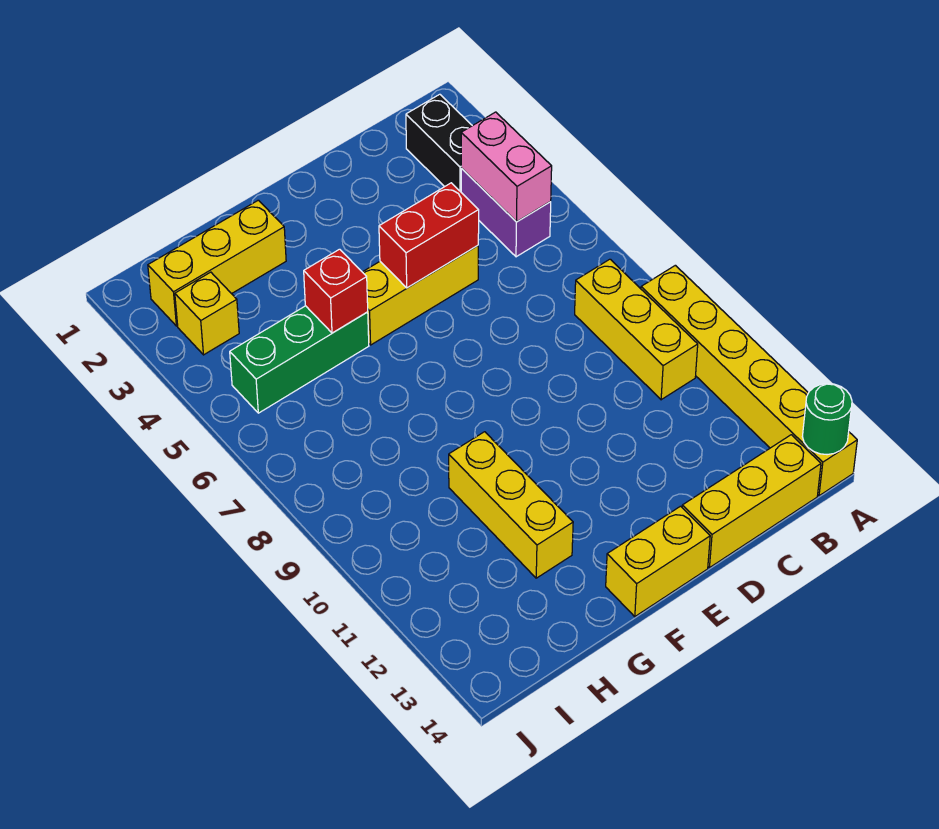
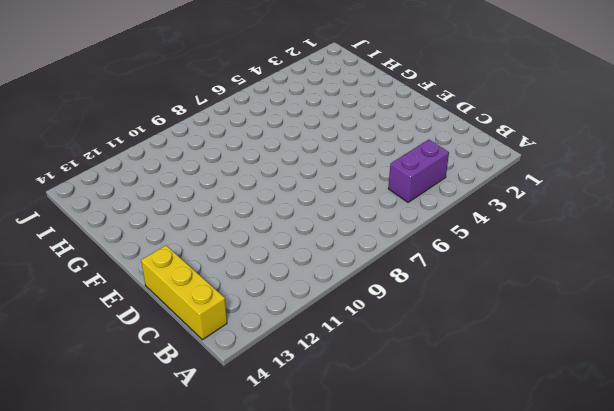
none -> yellow brick A9:A14 level 1
none -> black brick B2:B3 level 1
none -> yellow brick B8:B10 level 1

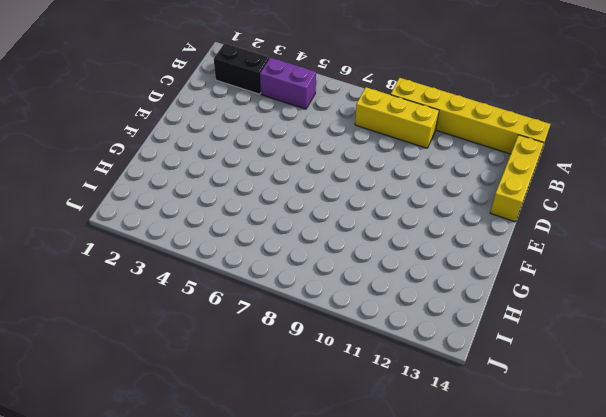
none -> yellow brick D5:F5 level 1
none -> yellow brick E14:F14 level 1
none -> yellow brick G2:I2 level 1

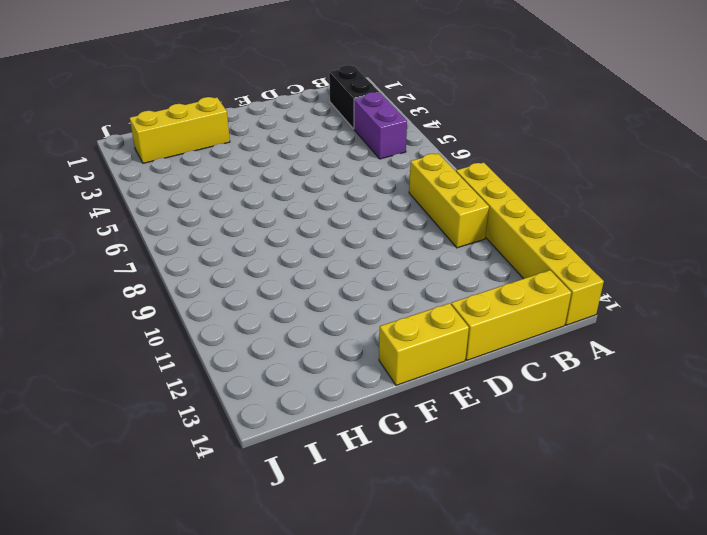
none -> yellow brick D5:F5 level 1
none -> green brick G5:I5 level 1
none -> yellow brick G10:G12 level 1

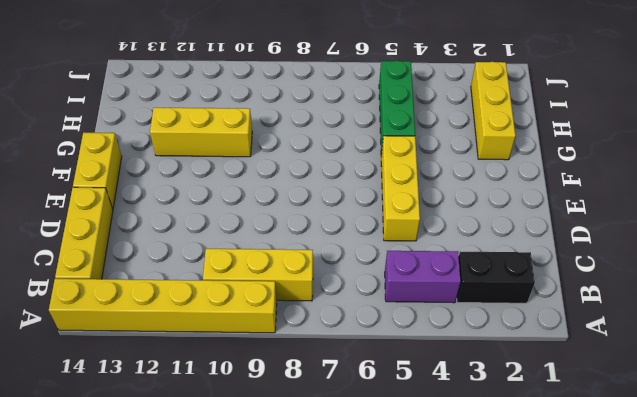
none -> yellow brick I3 level 1
none -> green round brick A14 level 2
none -> pink brick B4:B5 level 2

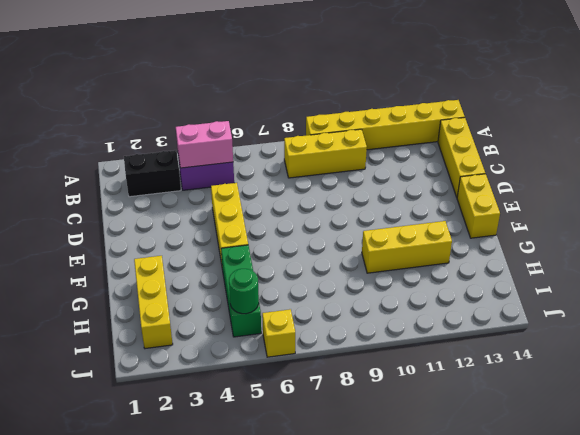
green round brick I5 level 2 -> green round brick A14 level 2
yellow brick J6 level 1 -> yellow brick I3 level 1
none -> red brick D5:E5 level 2
none -> red brick G5 level 2

